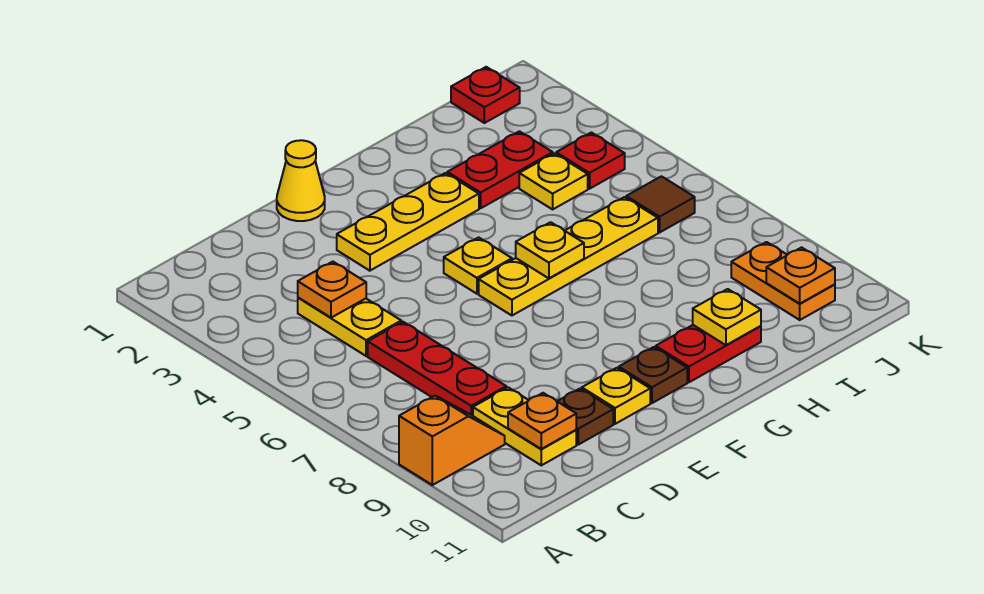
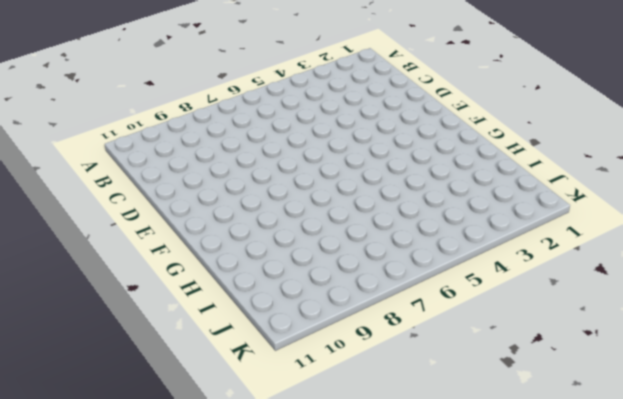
none -> orange slope A9:B9 level 1 top A
none -> yellow plate C4:C5 level 1
none -> red plate C6:C8 level 1

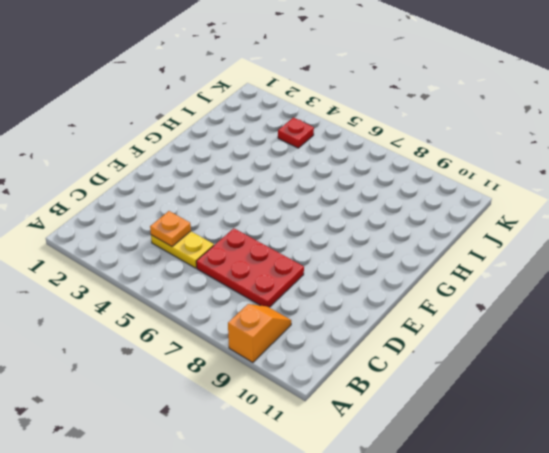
red plate C6:D8 level 1 -> red plate C6:C8 level 1
none -> yellow plate C9:C10 level 1
none -> brown plate D10 level 1
none -> yellow cone E1 level 1

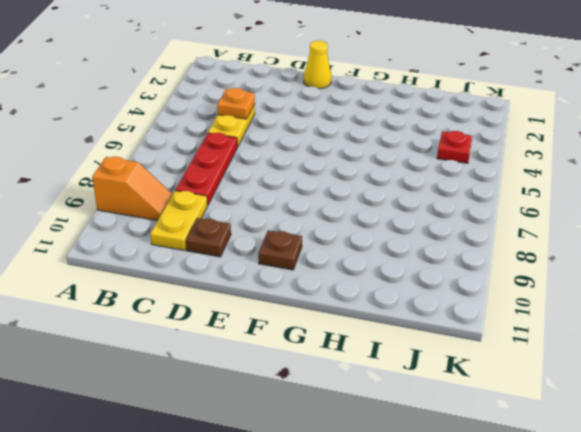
none -> yellow plate E3:G3 level 1
none -> yellow plate E10 level 1
none -> yellow plate F5 level 1

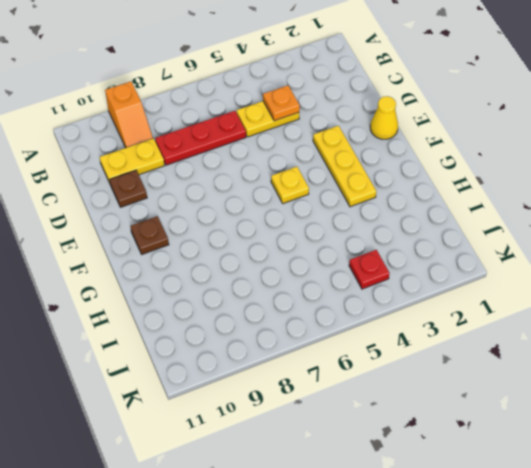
none -> yellow plate E10 level 1
none -> yellow plate F6:I6 level 1
none -> red plate G10:H10 level 1

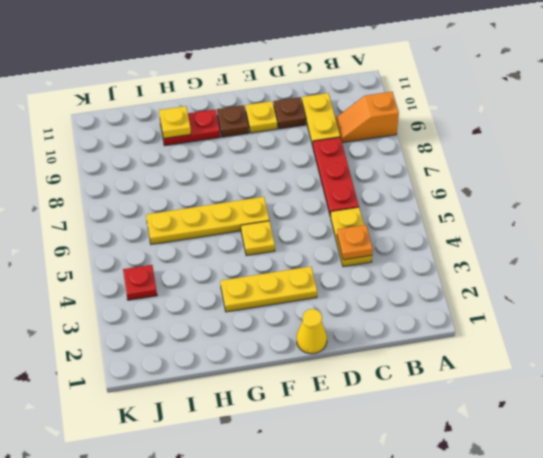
none -> red plate H3:I3 level 1
none -> yellow plate I4 level 1
none -> red plate J1 level 1

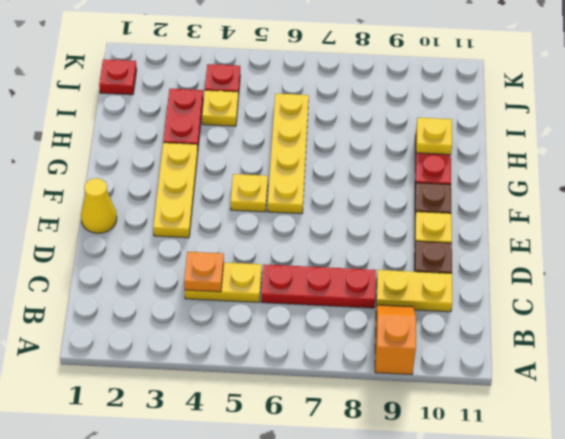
none -> brown tile J6 level 1
none -> orange plate J9:J10 level 1
none -> orange plate C10 level 2

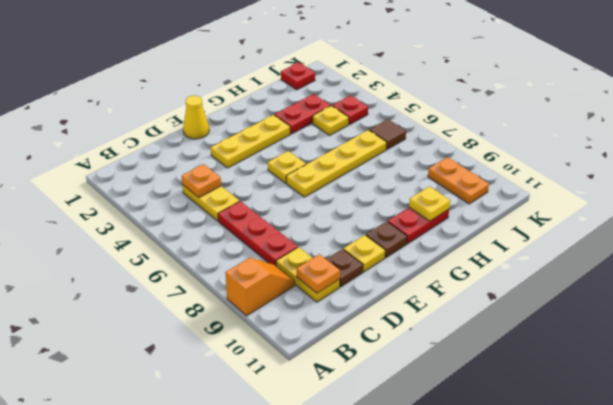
none -> yellow plate G6 level 2
none -> orange plate J10 level 2

